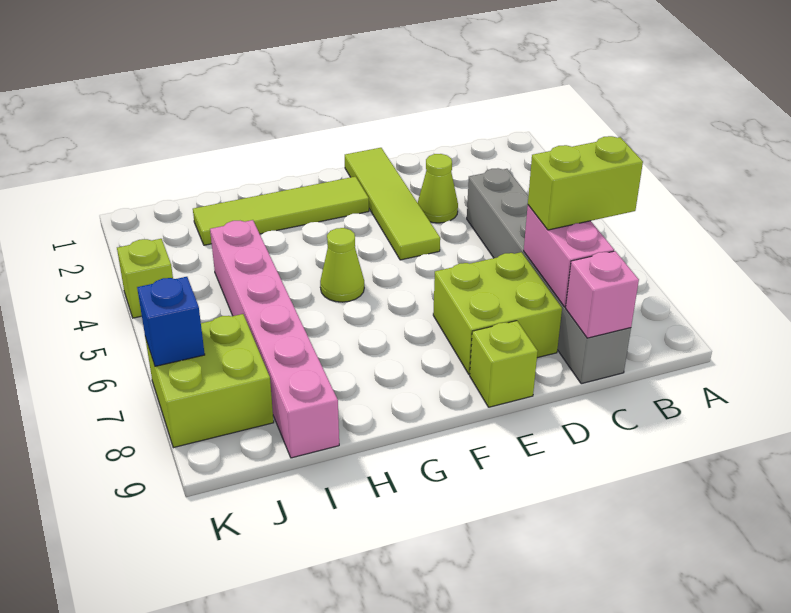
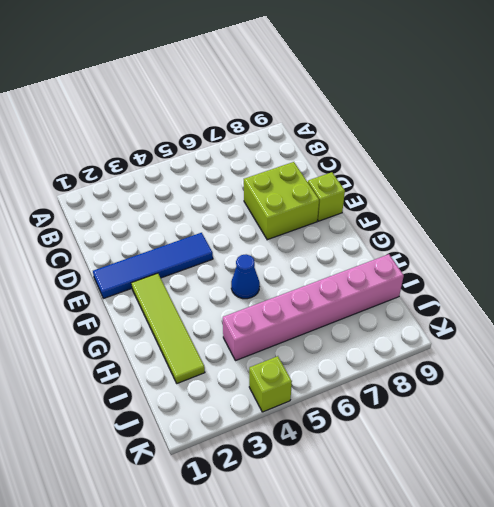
blue tile E1:E4 level 1 -> lime tile E1:E4 level 1
blue cone G5 level 1 -> lime cone G5 level 1
none -> grey brick C4:C9 level 1
none -> lime cone D3 level 1
none -> lime brick J7:K8 level 1

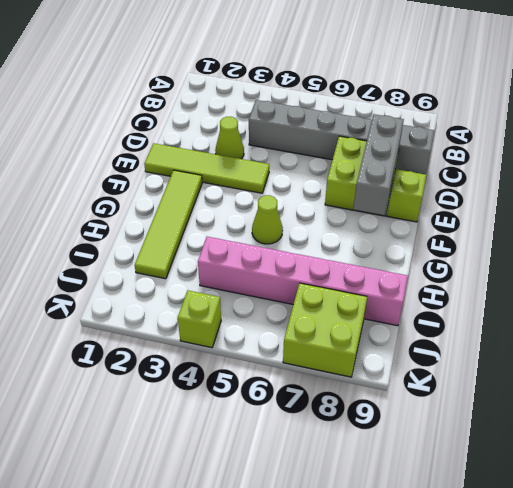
grey brick D8:F8 level 2 -> none
none -> pink brick C7:C8 level 2
none -> pink brick C9 level 2
none -> blue brick K7 level 2

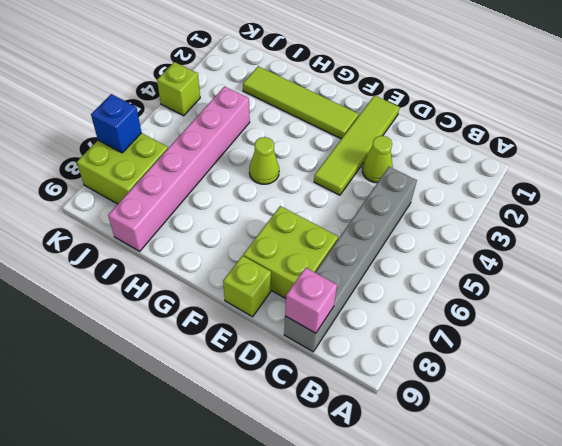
none -> pink brick C7:C8 level 2
none -> lime brick B7:C7 level 3

